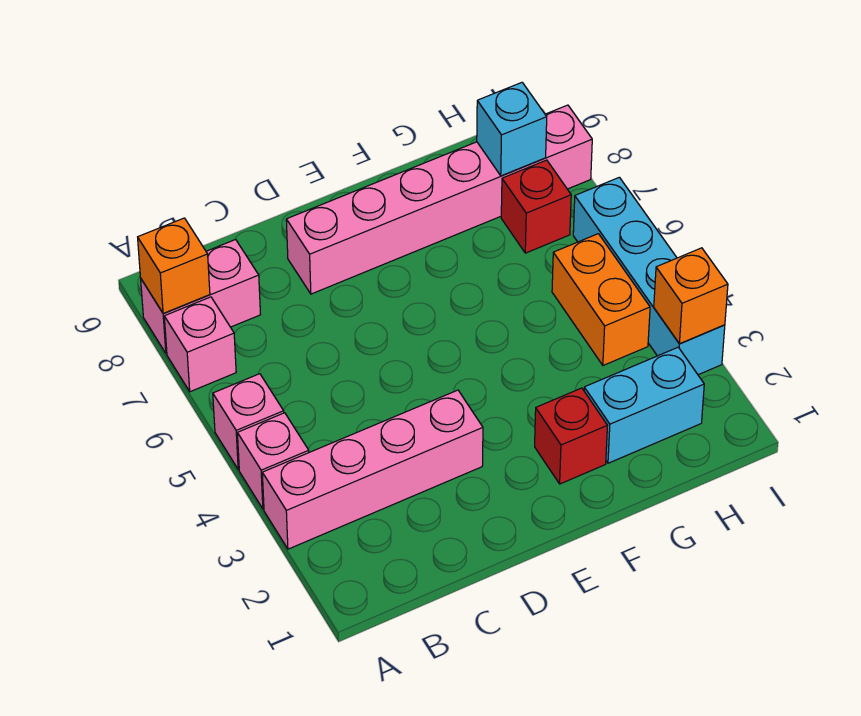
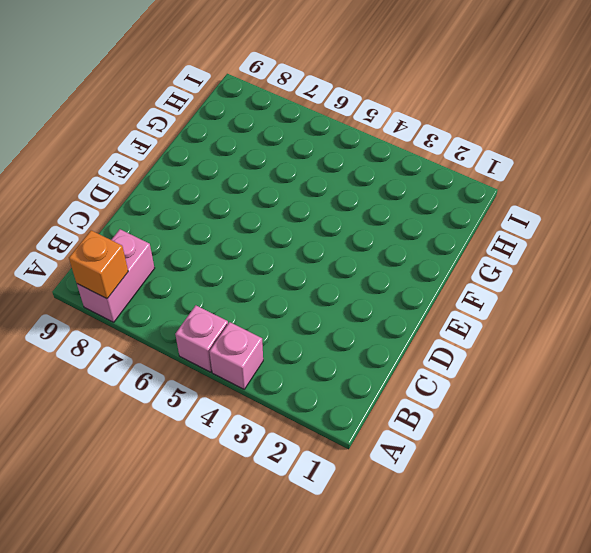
none -> pink brick A3:D3 level 1
none -> pink brick A7 level 1
none -> pink brick D8:I8 level 1

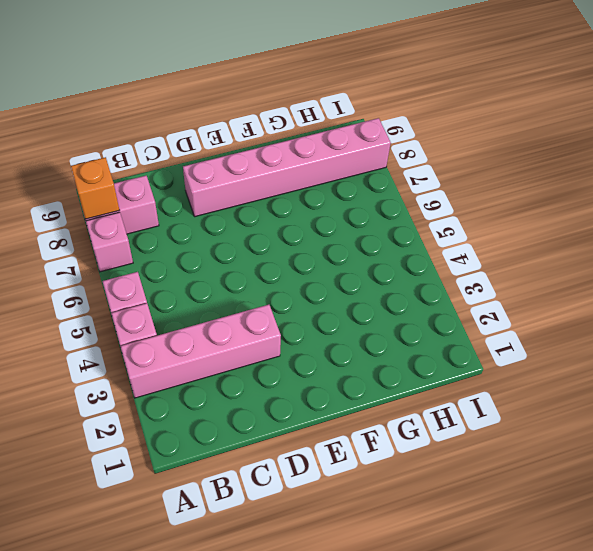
none -> red brick F2 level 1
none -> cyan brick G2:H2 level 1
none -> orange brick H4:H5 level 1

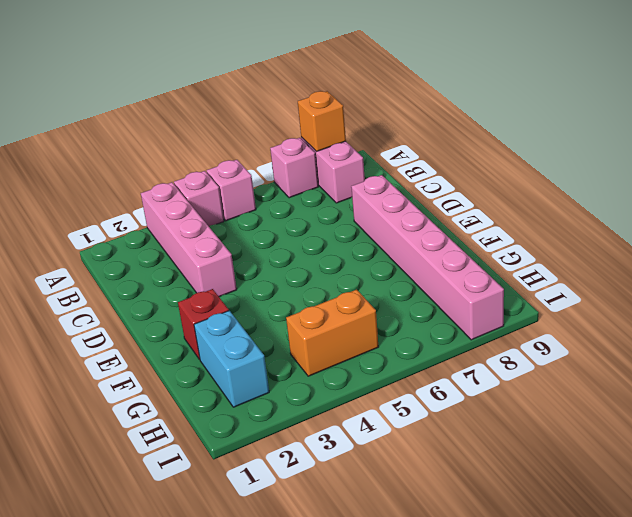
none -> red brick H7 level 1
none -> cyan brick I3:I6 level 1
none -> cyan brick H8 level 2

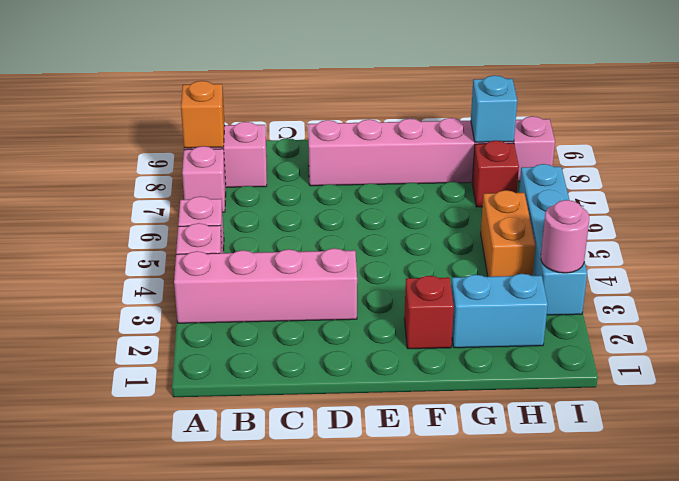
pink round brick I3 level 2 -> orange brick I3 level 2

